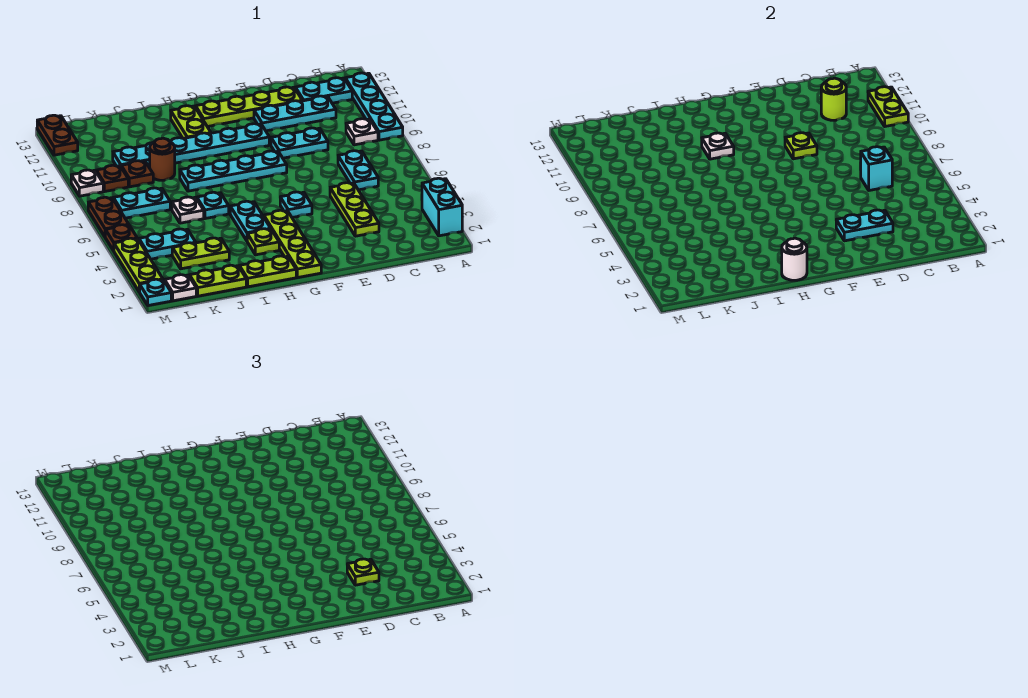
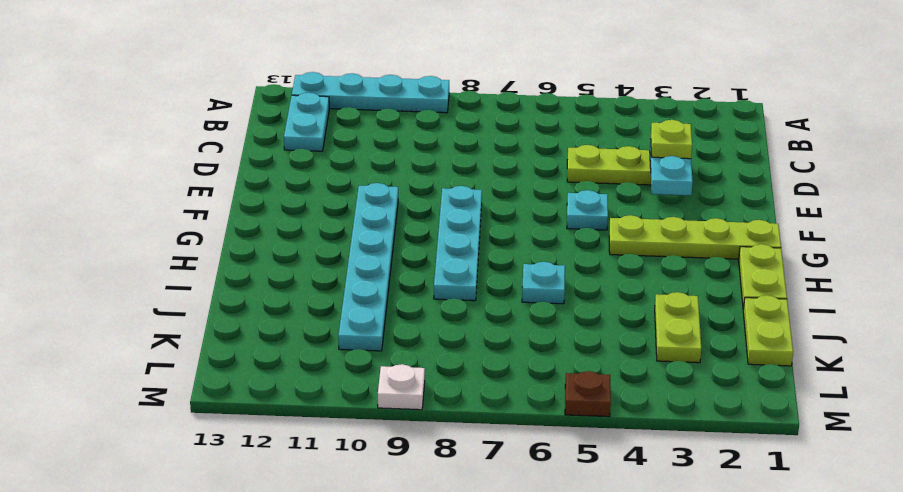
none -> cyan brick A2:A3 level 1
none -> white plate B9 level 1
none -> cyan plate C6:C7 level 1
none -> cyan plate C11:E11 level 1

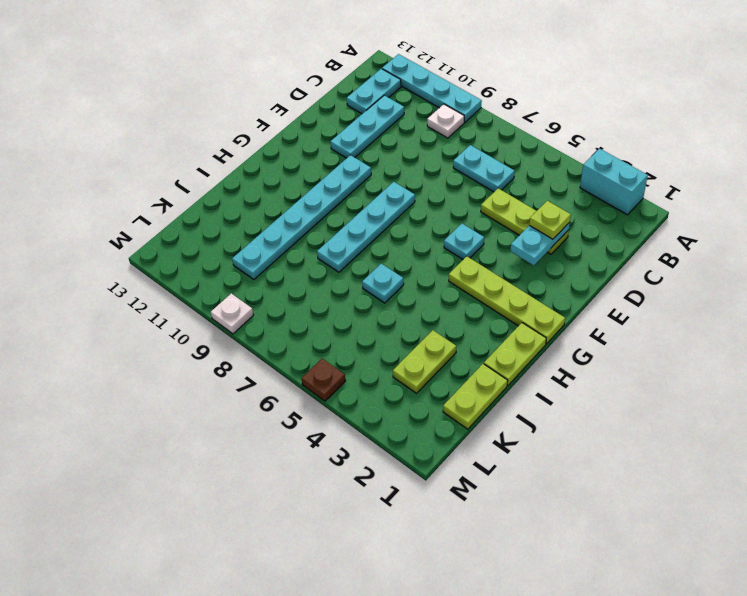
none -> cyan plate D9:E9 level 1
none -> lime plate D12:G12 level 1
none -> lime plate H3 level 1
none -> cyan plate H4:H5 level 1

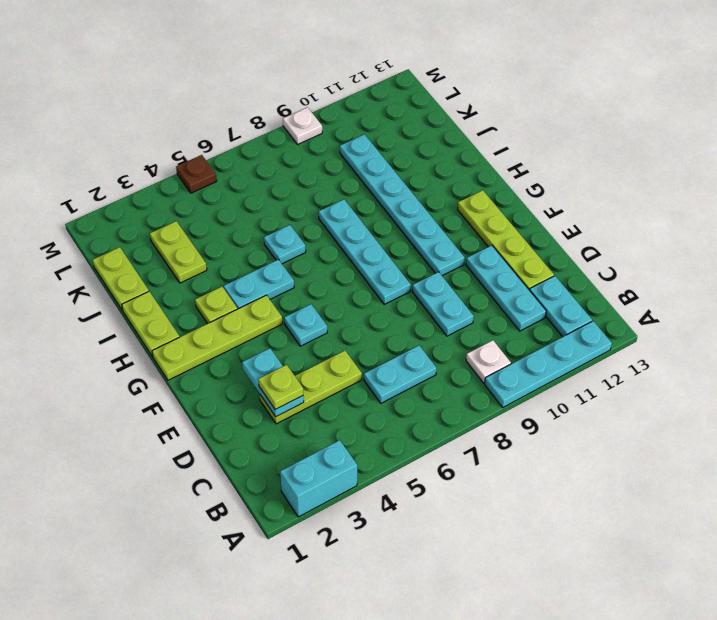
none -> lime plate H11:H12 level 1
none -> white plate J6 level 1
none -> brown round brick J9 level 1
none -> cyan plate K4:L4 level 1

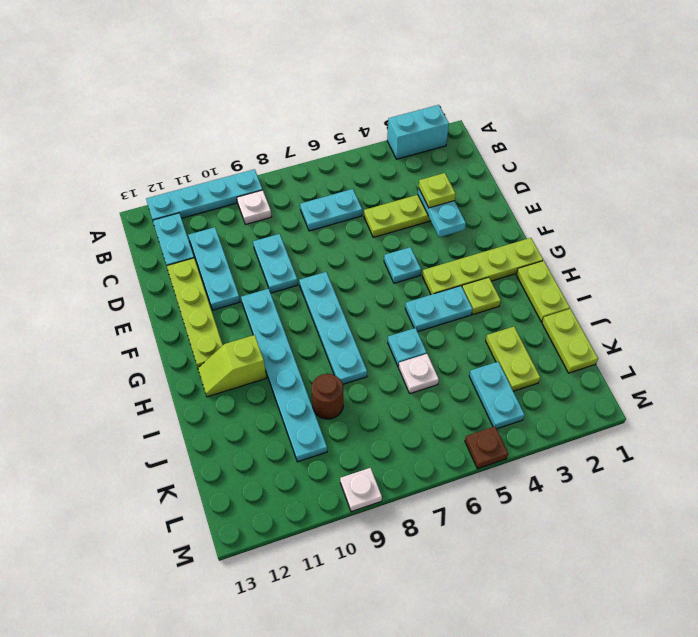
lime slope H11:H12 level 1 top 11 -> lime plate H11:H12 level 1
none -> cyan plate K7:L7 level 1
none -> brown plate K9 level 1
none -> white plate L1 level 1
none -> brown plate L9 level 1

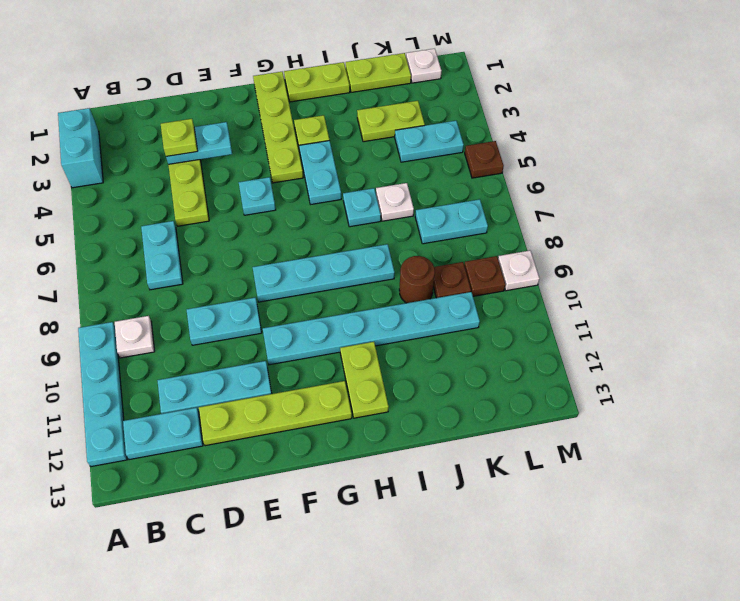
none -> cyan plate M1 level 1
none -> lime plate M2:M4 level 1
none -> brown plate M6:M7 level 1
none -> brown plate M12:M13 level 1

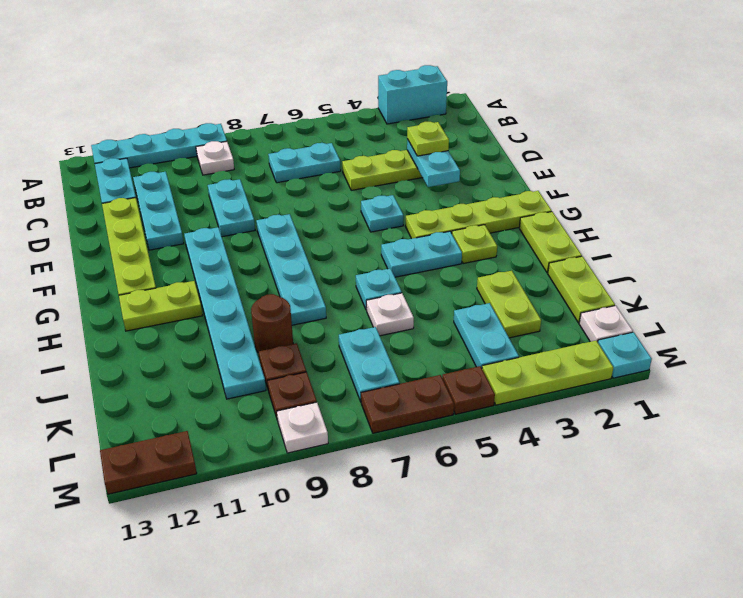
none -> lime plate A10:A11 level 2
none -> cyan brick C6 level 2
none -> lime round brick C11 level 2
none -> lime plate E9 level 2

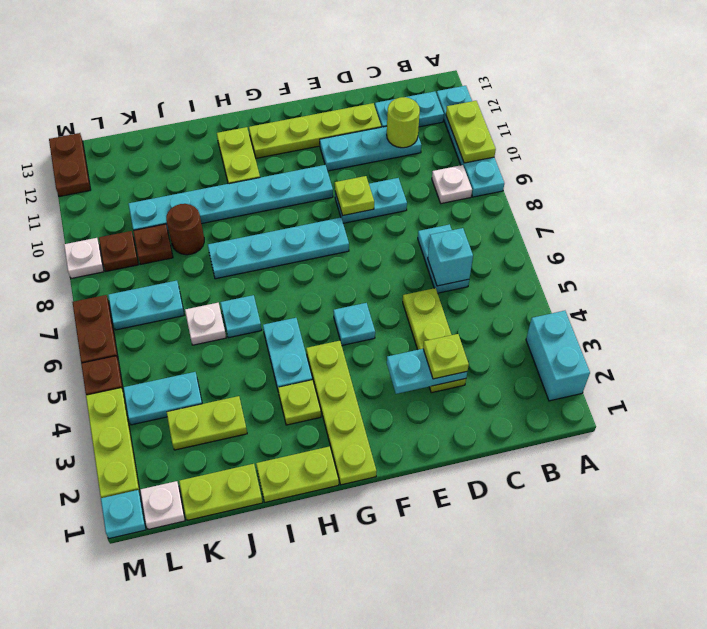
none -> white round brick H1 level 2
none -> white plate H10 level 2

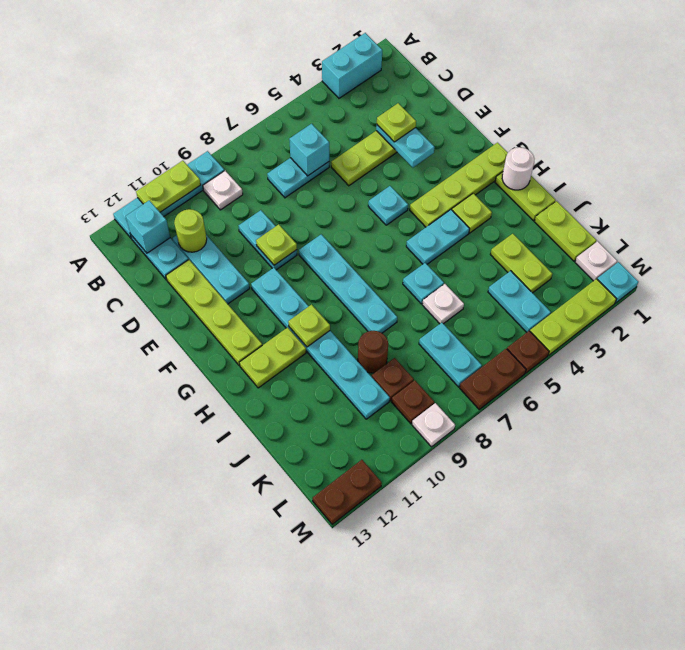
cyan brick B12 level 2 -> none
lime plate H10 level 2 -> white plate H10 level 2

